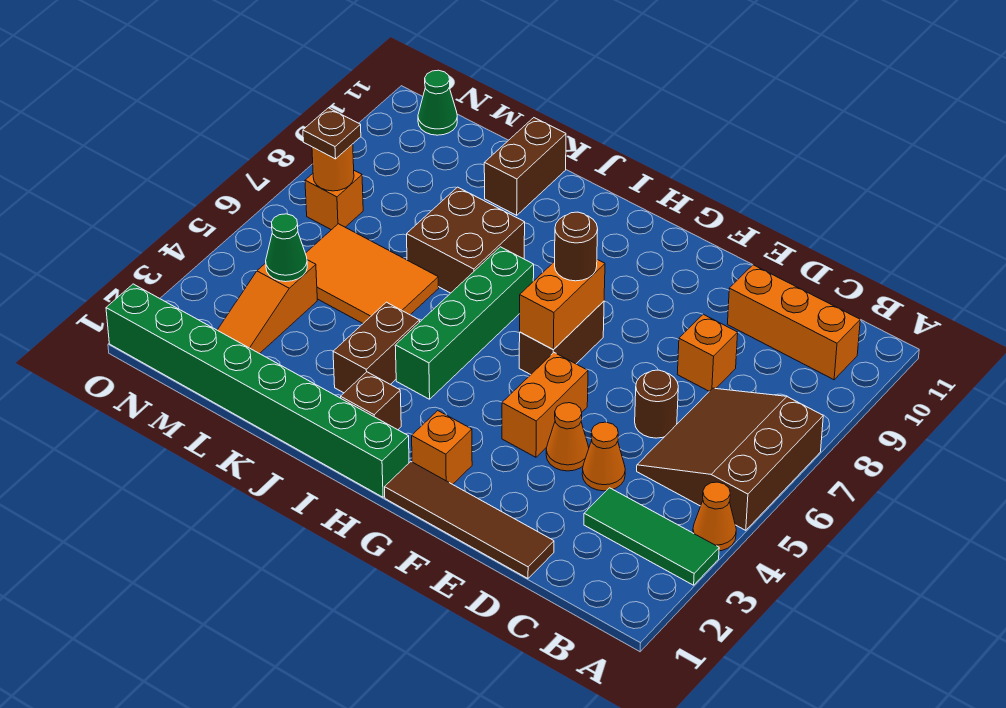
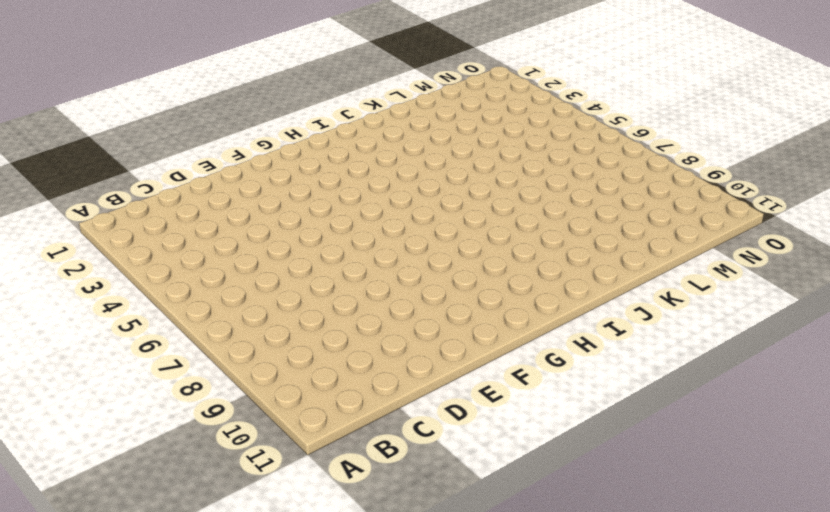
none -> green tile A3:C3 level 1
none -> orange cone A4 level 1
none -> brown slope A5:C7 level 1 top A

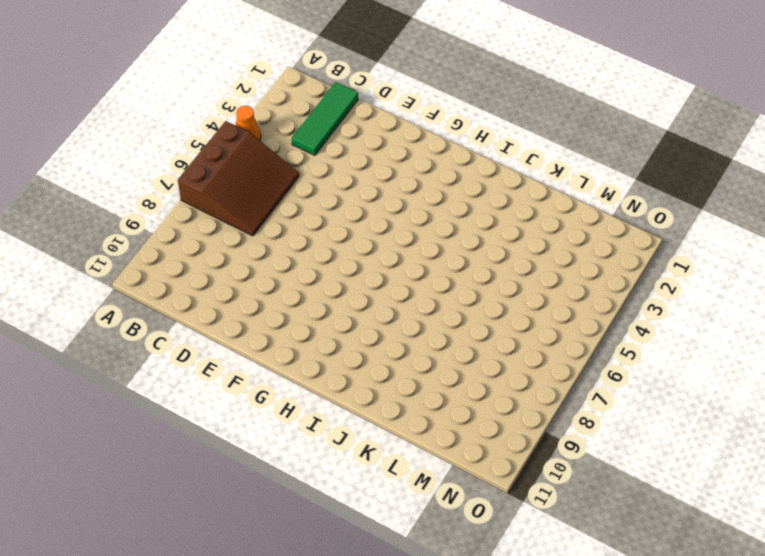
green tile C1:C3 level 1 -> green tile A3:C3 level 1
none -> orange brick B10:D10 level 1
none -> brown tile D1:G1 level 1
none -> orange cone D4 level 1

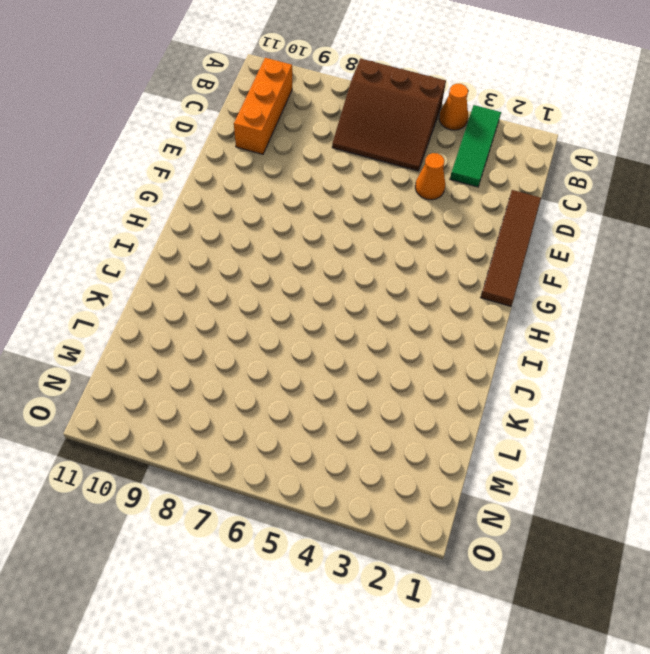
none -> brown round brick D6 level 1
none -> orange brick D8 level 1
none -> orange cone E4 level 1

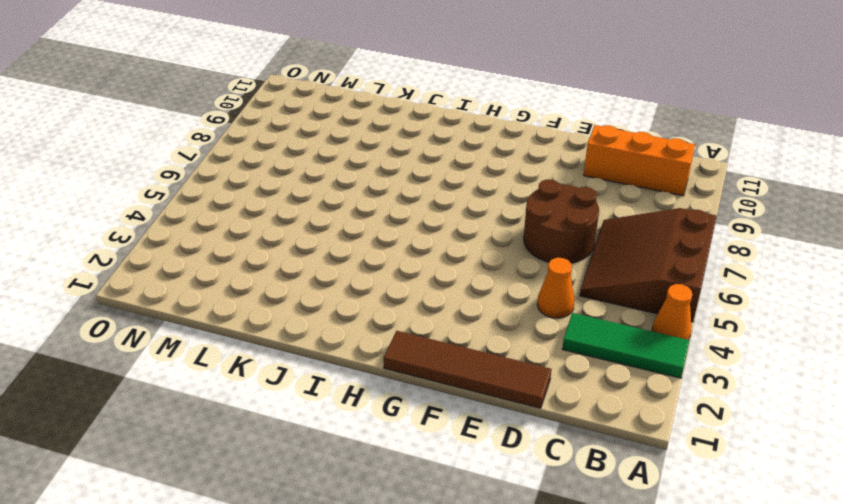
brown round brick D6:E7 level 1 -> brown round brick D6 level 1
none -> orange brick D8 level 1
none -> orange cone E4 level 1
none -> orange brick F4:F5 level 1

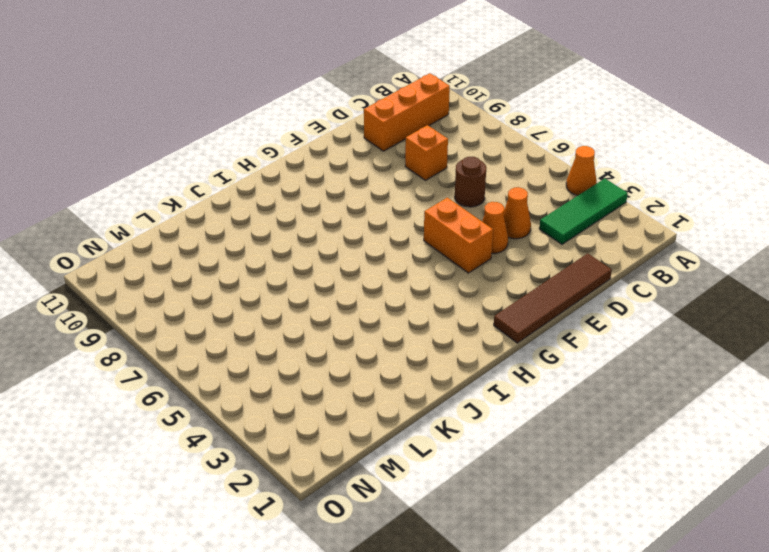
none -> brown slope A5:C7 level 1 top A
none -> orange brick G2 level 1
none -> brown brick G6:G7 level 1

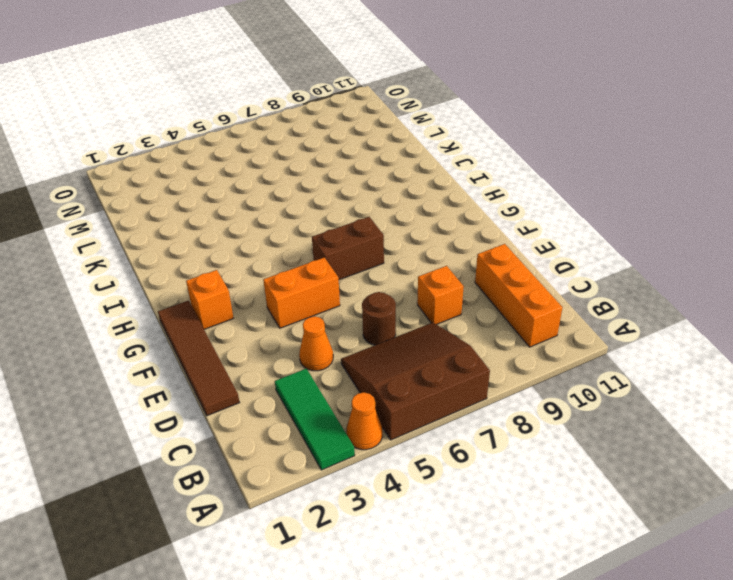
none -> orange cone E4 level 1
none -> green brick H1:O1 level 1
none -> brown brick I2 level 1

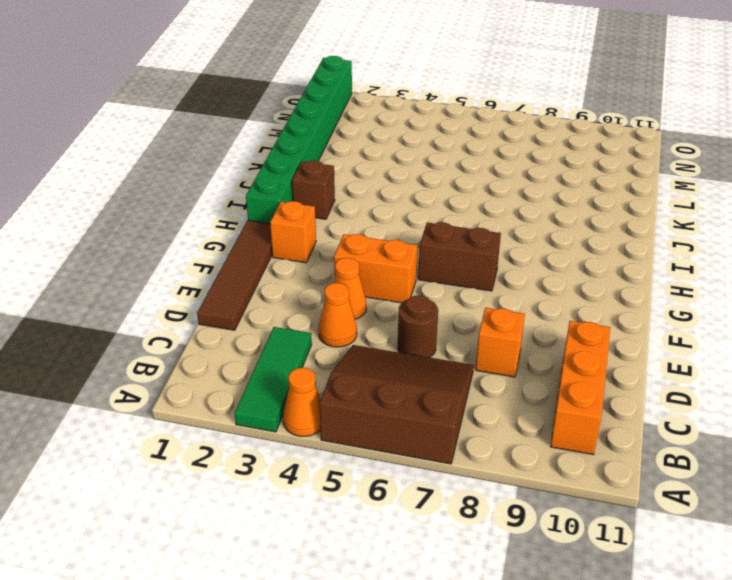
none -> green brick I4:I7 level 1
none -> brown brick J3:J4 level 1
none -> brown brick J7:K8 level 1

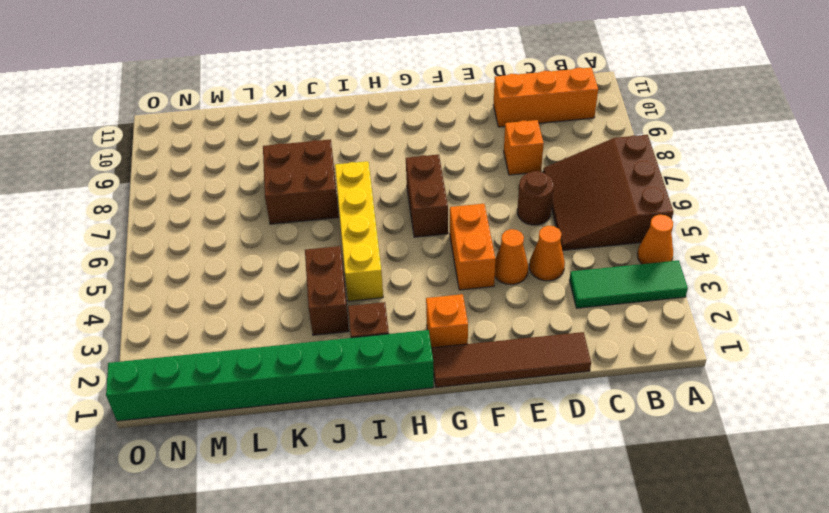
yellow brick I4:I7 level 1 -> green brick I4:I7 level 1
none -> orange tile K5:M6 level 1
none -> brown brick K10:K11 level 1
none -> orange slope M2:M4 level 1 top 4

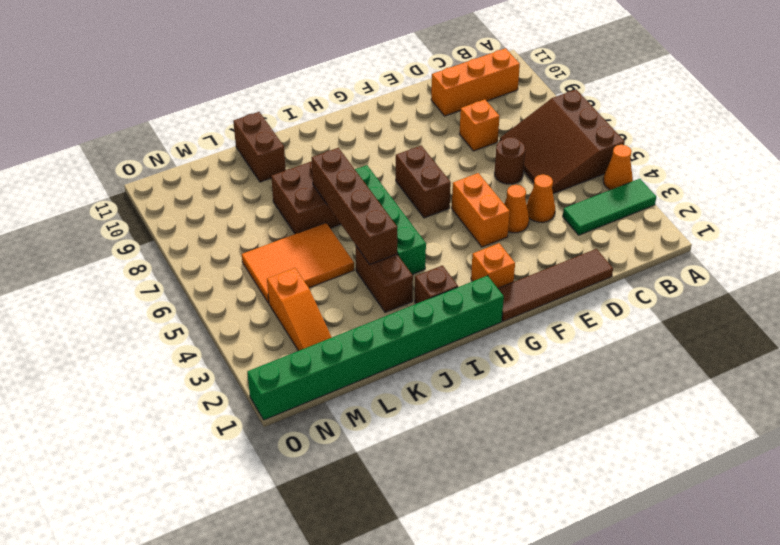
brown brick J4:J7 level 2 -> none
none -> orange brick N7 level 1
none -> green cone N11 level 1
none -> orange brick G6:G7 level 2

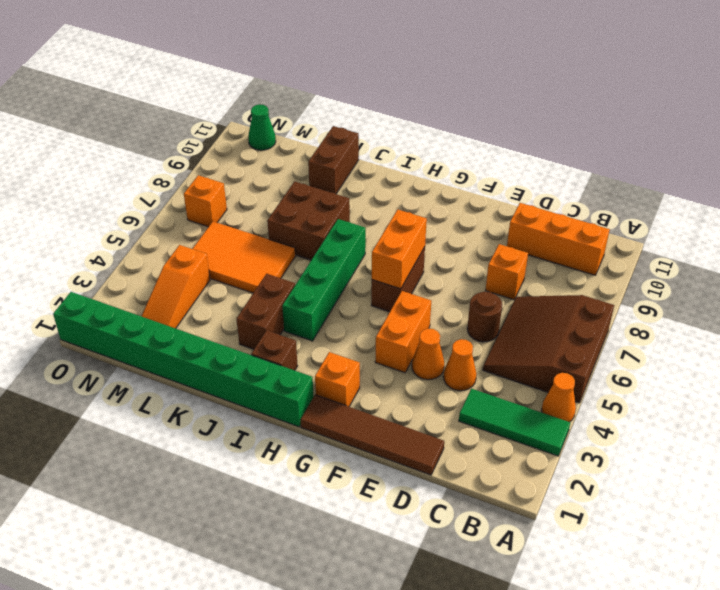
none -> green cone M4 level 2
none -> orange round brick N7 level 2
none -> brown round brick G7 level 3

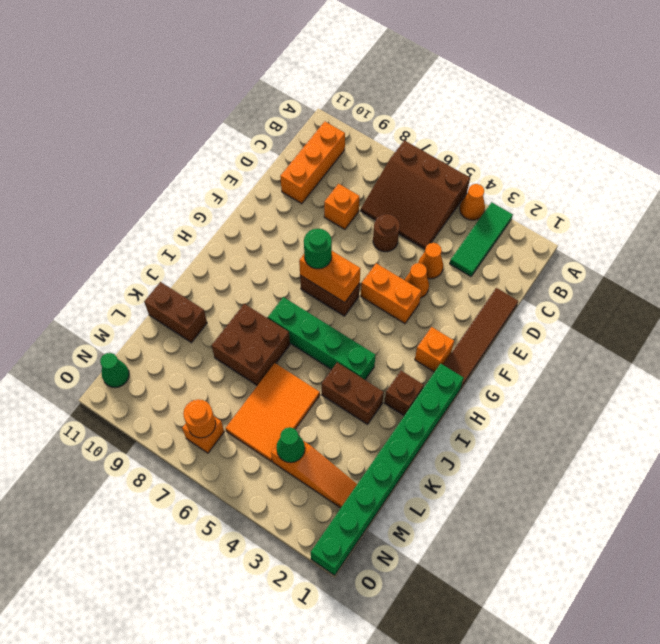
green round brick G7 level 3 -> brown round brick G7 level 3
none -> brown plate N7 level 3

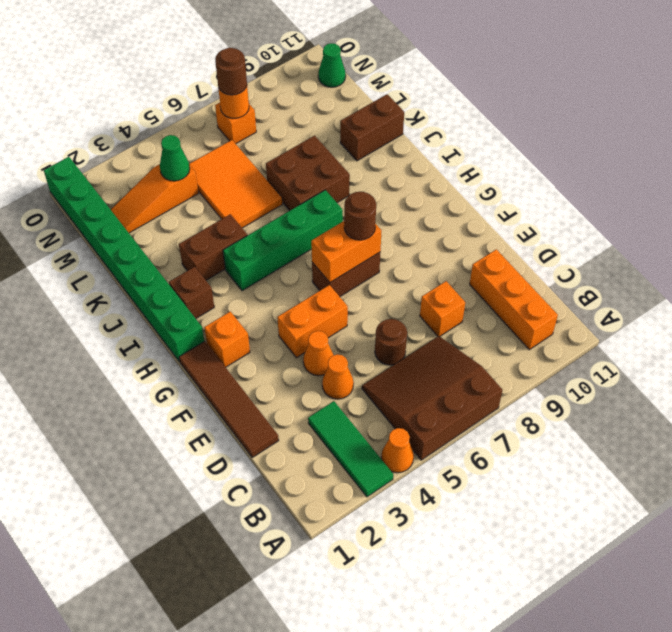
brown round brick N7 level 3 -> brown plate N7 level 3

